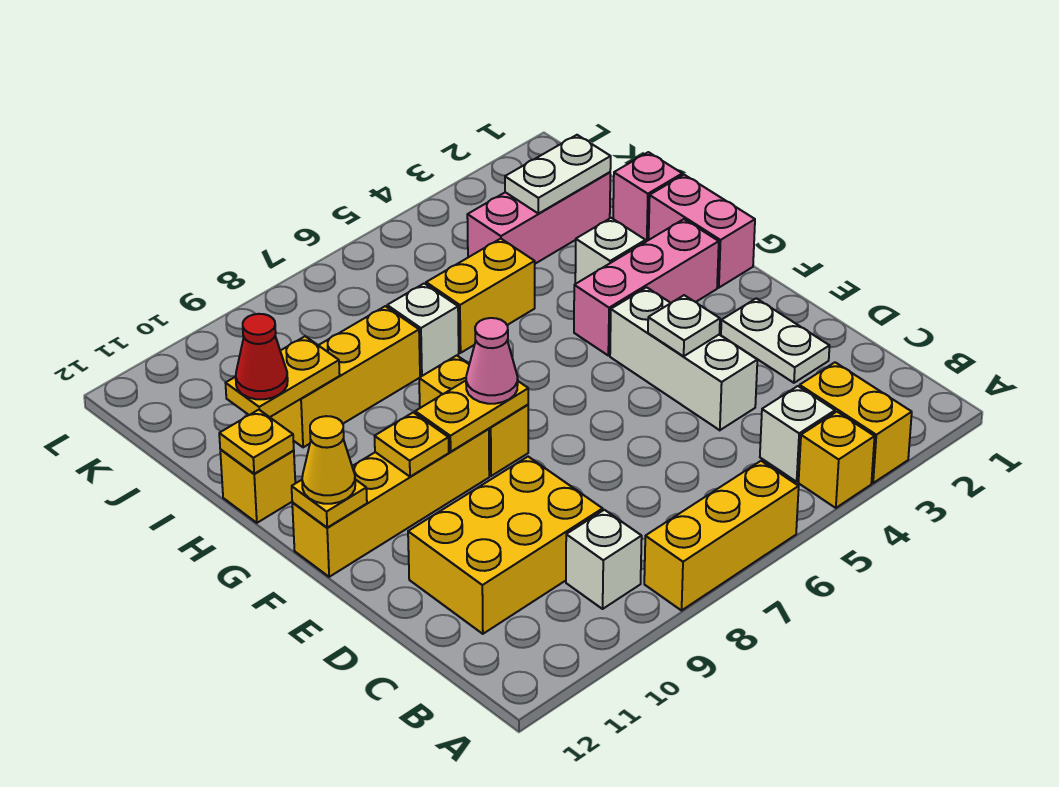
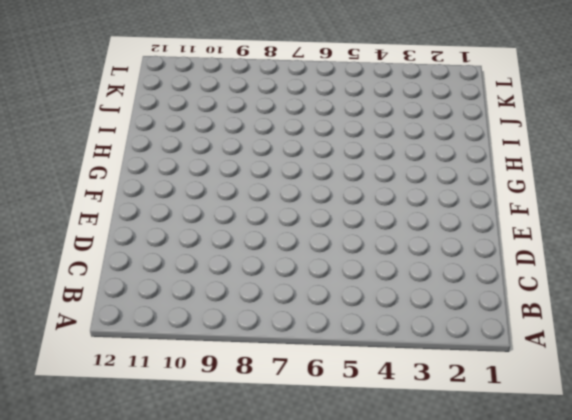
none -> yellow brick A3:B3 level 1
none -> yellow brick A4 level 1
none -> yellow brick A6:A8 level 1

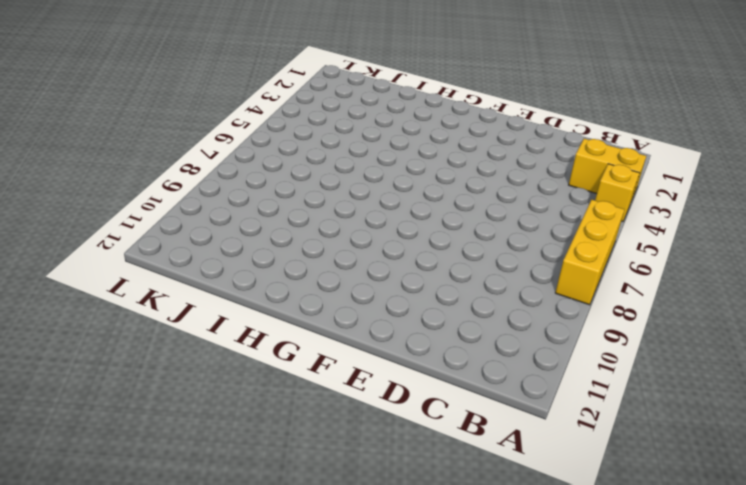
none -> white brick B4 level 1
none -> white brick B9 level 1
none -> yellow brick C9:D11 level 1

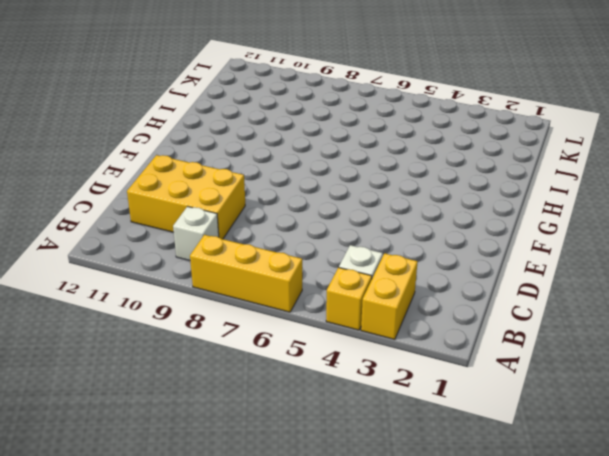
none -> white plate D2:E2 level 1
none -> white brick D4:F4 level 1
none -> yellow brick F8:G8 level 1

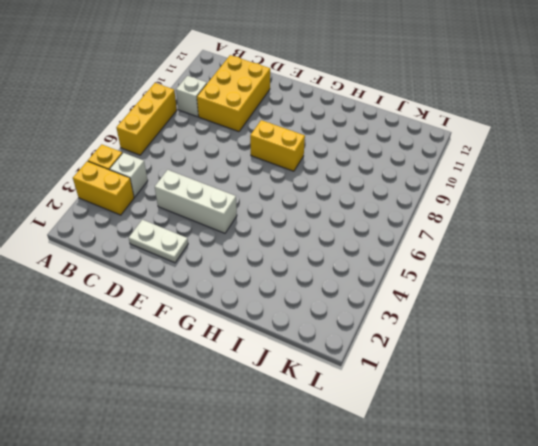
none -> yellow brick F9:F12 level 1
none -> pink brick G1:H1 level 1
none -> pink brick G2:G4 level 1

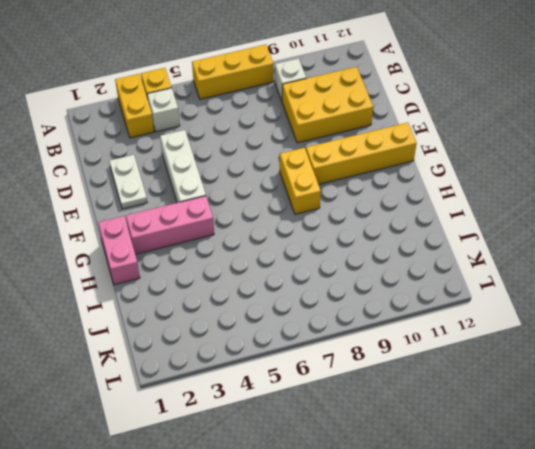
none -> white brick H3 level 1
none -> yellow brick H12 level 1
none -> pink brick I1 level 1

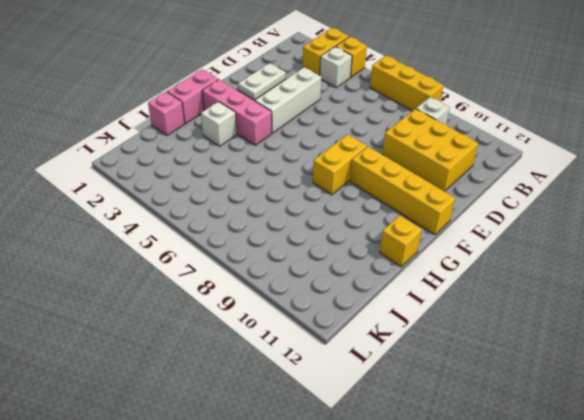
none -> yellow brick I5:I6 level 1
none -> white brick I7 level 1
none -> yellow brick I8:I10 level 1

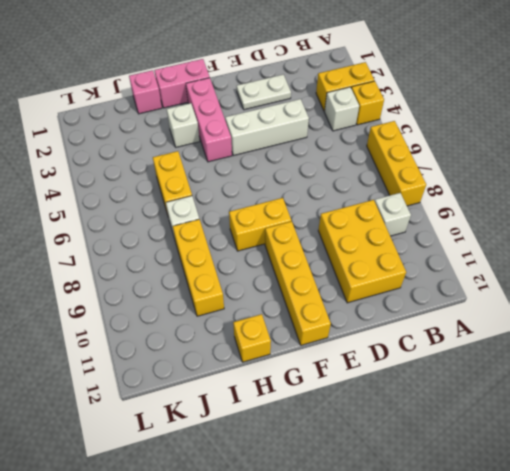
none -> pink brick J2:J4 level 1
none -> white plate E4 level 2
none -> yellow plate F8:F9 level 2

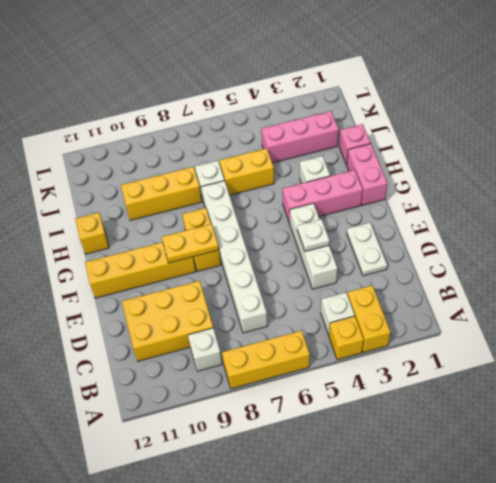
white brick C7:H7 level 1 -> none
none -> yellow plate F10 level 2
none -> yellow plate F12 level 2
none -> yellow plate H12 level 2

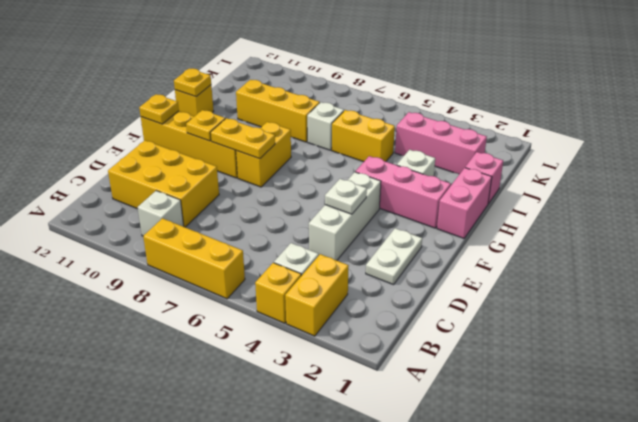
none -> yellow plate I10:I11 level 2
none -> white plate J2:J3 level 2
none -> pink cone F8 level 3

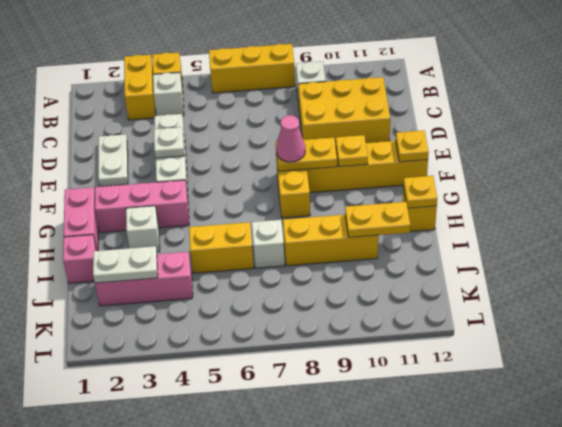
none -> yellow cone F12 level 3
none -> red cone I11 level 3

